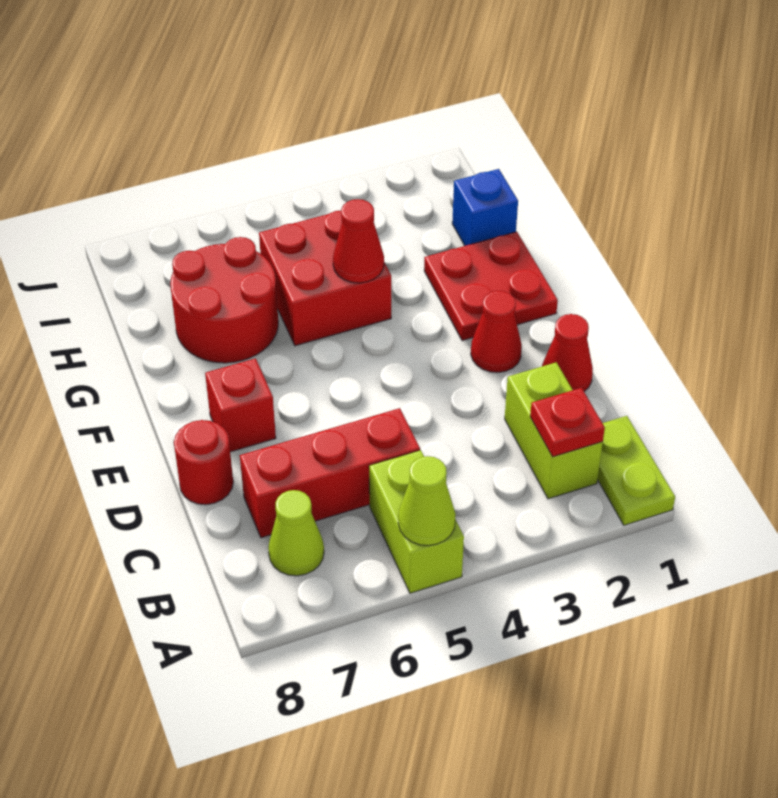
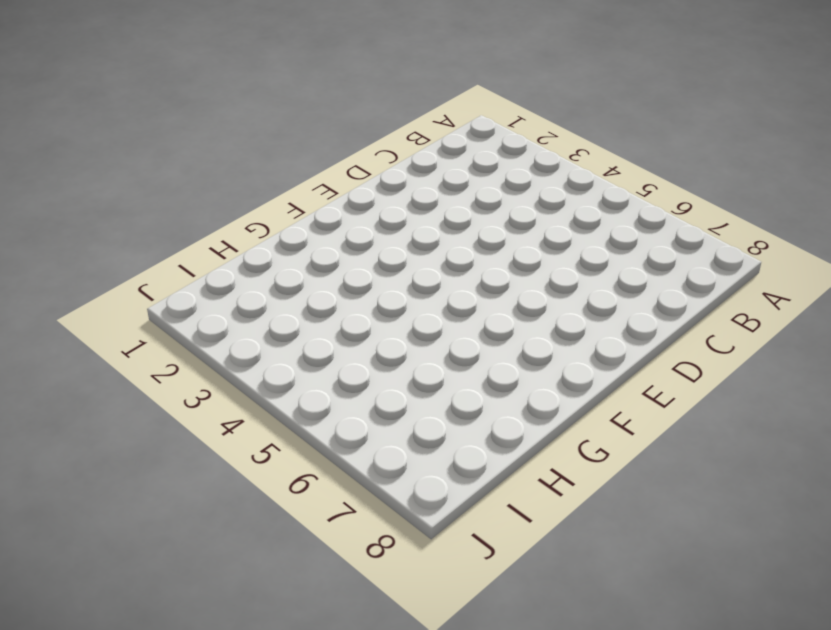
none -> lime plate A1:B1 level 1
none -> lime brick A5:B5 level 1
none -> lime brick B2:C2 level 1

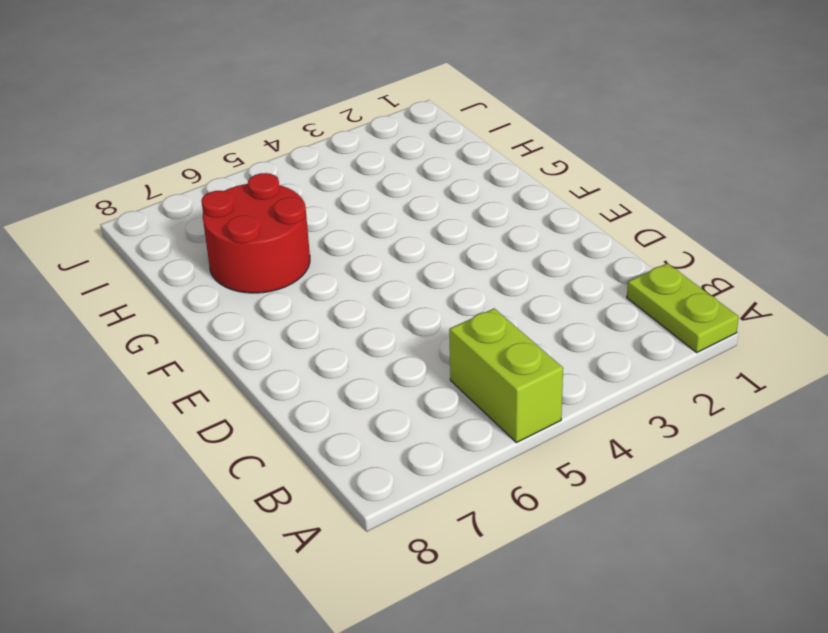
none -> lime brick B2:C2 level 1
none -> lime cone B7 level 1
none -> red brick C5:C7 level 1

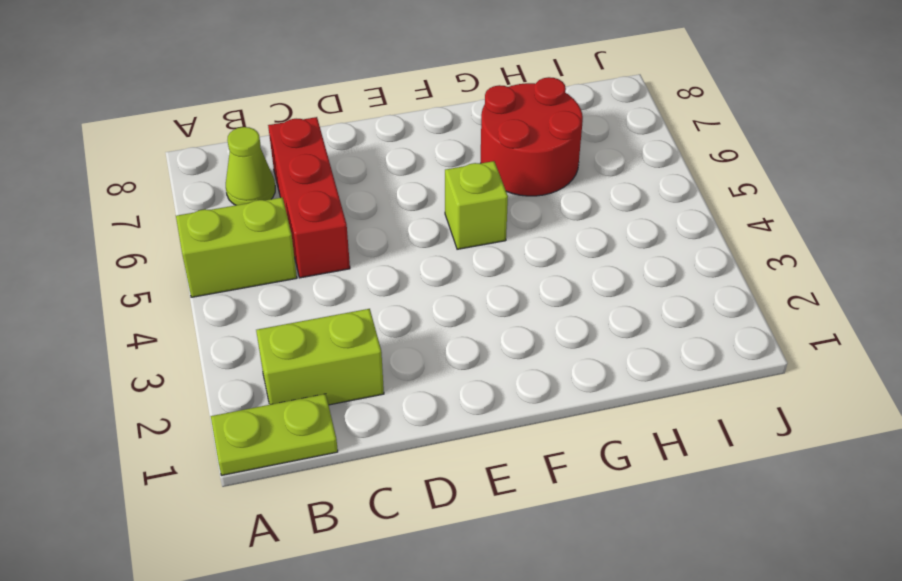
lime brick F5 level 1 -> none
none -> red cone D1 level 1
none -> red round brick D8 level 1
none -> red cone E2 level 1

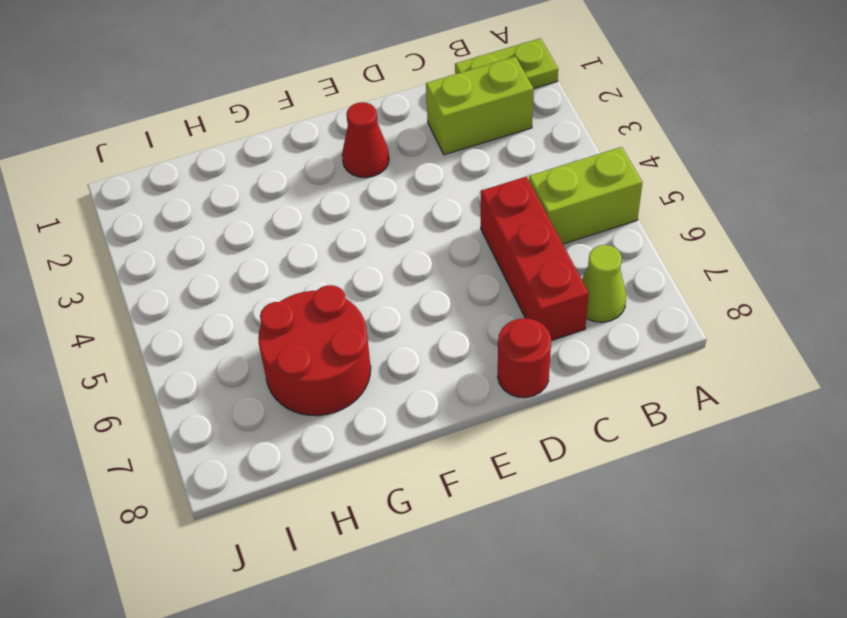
none -> red cone D1 level 1
none -> red brick E7 level 1
none -> red plate F1:G2 level 1

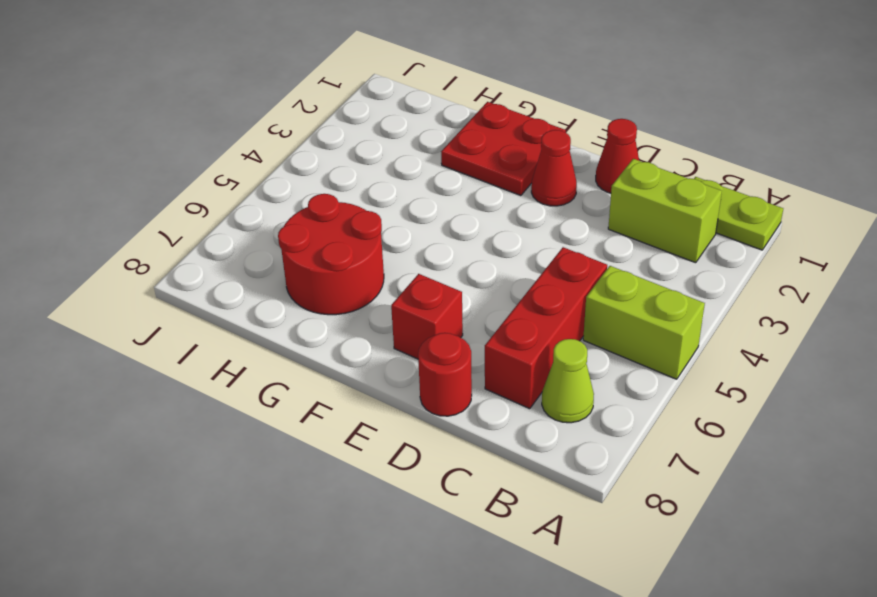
none -> red brick G4:H5 level 1
none -> blue brick H1 level 1
none -> lime cone A5 level 2

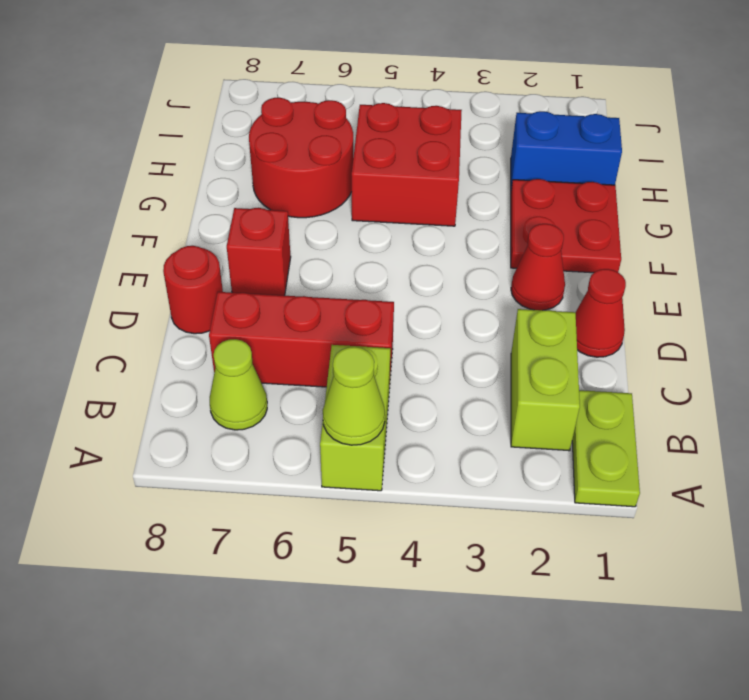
blue brick H1:H2 level 1 -> blue brick H1 level 1
none -> red plate B2 level 2
none -> red cone G4 level 2

